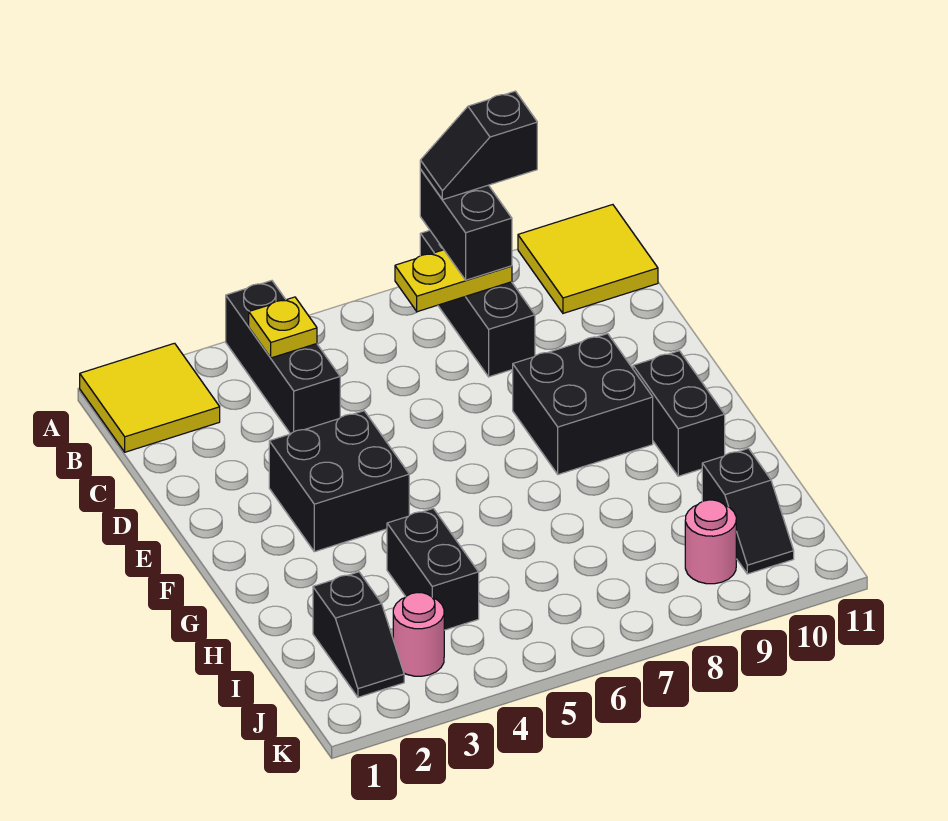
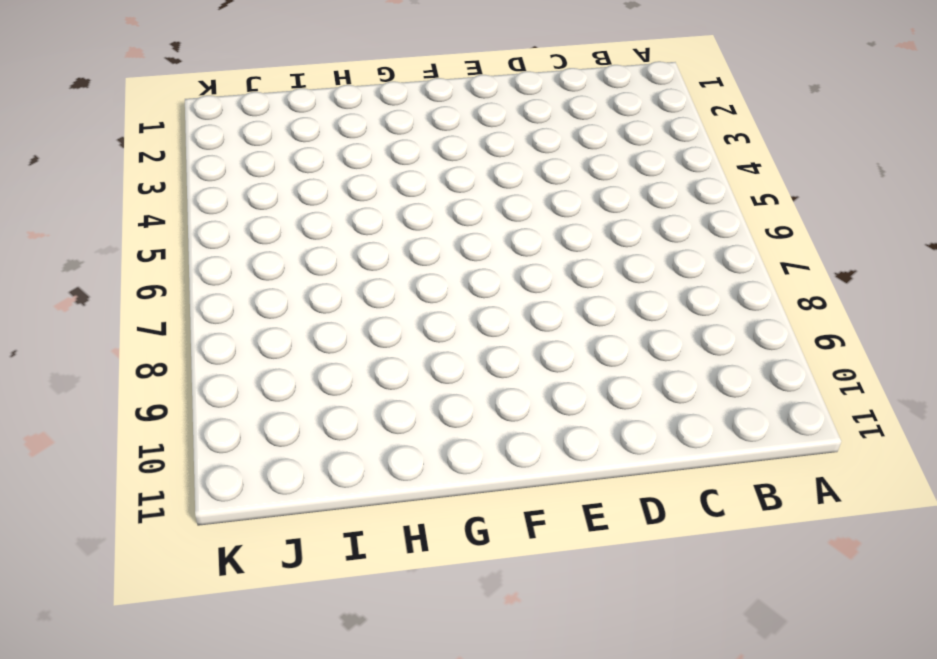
none -> yellow tile A1:B2 level 1
none -> black brick A4:C4 level 1
none -> black brick A8:C8 level 1

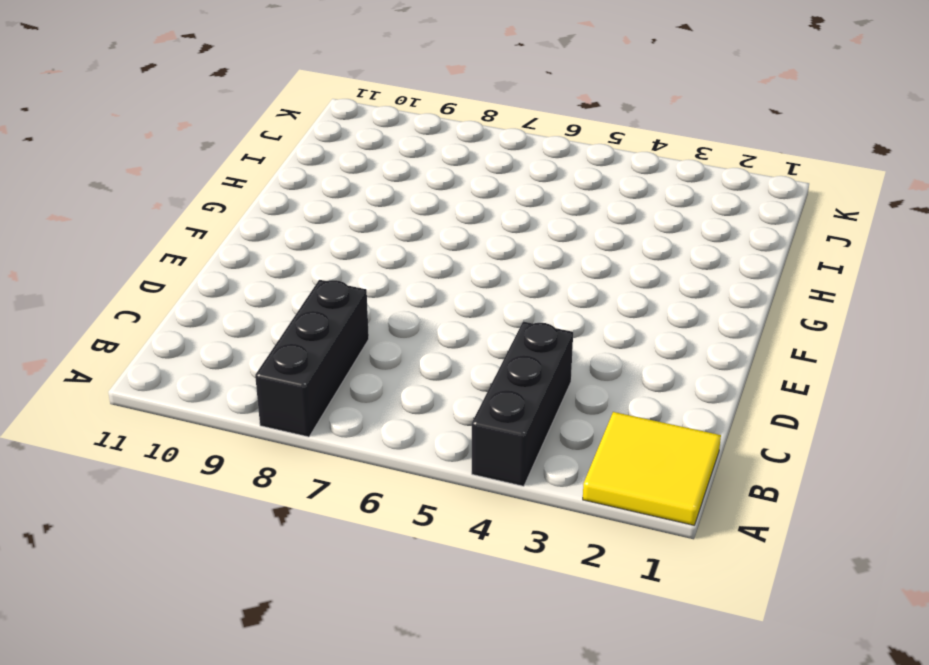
none -> yellow tile A10:B11 level 1
none -> black brick E3:F4 level 1
none -> black brick E8:F9 level 1

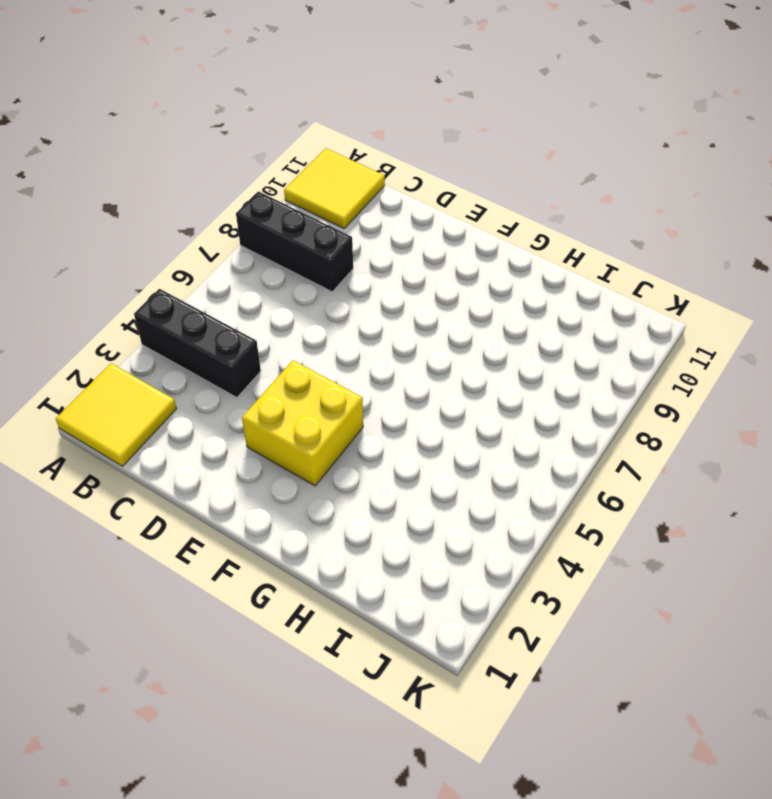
yellow brick E3:F4 level 1 -> black brick E3:F4 level 1
none -> black brick E8:F9 level 1
none -> black brick F10:G10 level 1
none -> black brick H4:I4 level 1

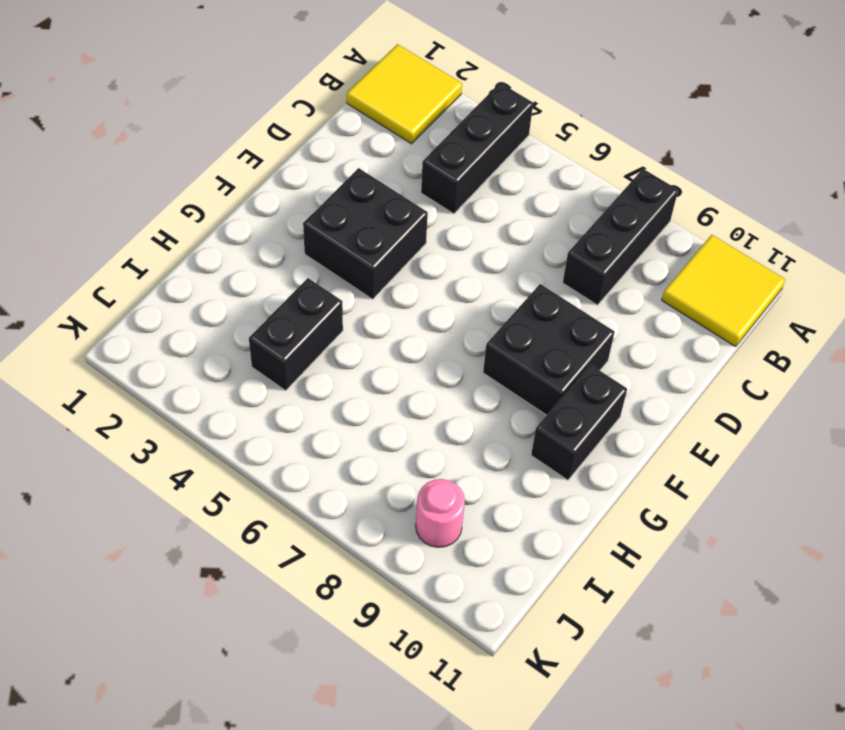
none -> black slope I2:J2 level 1 top I
none -> black slope I10:J10 level 1 top I
none -> pink round brick J3 level 1

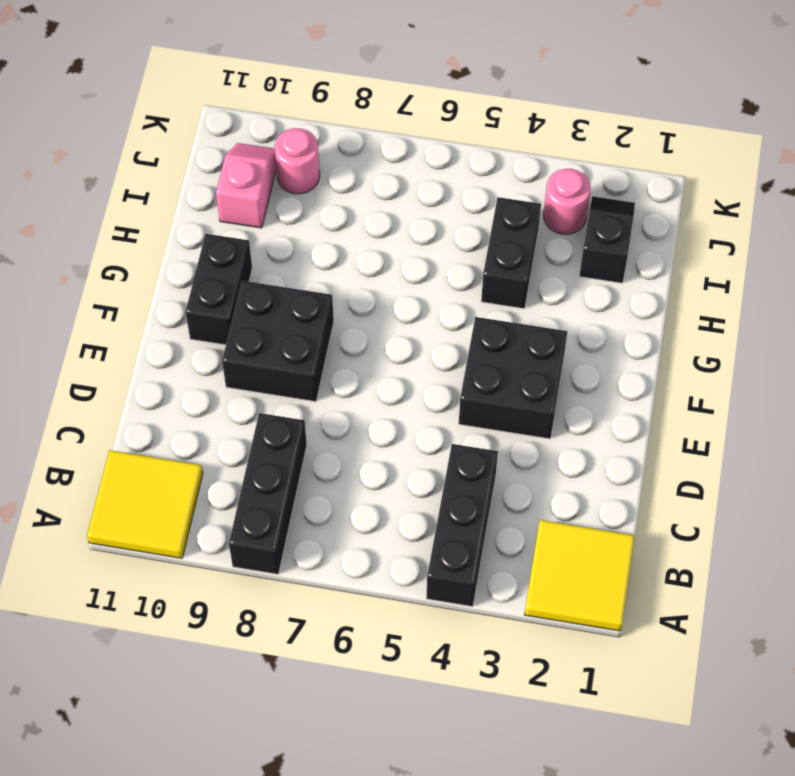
pink slope I10:J10 level 1 top I -> black slope I10:J10 level 1 top I
none -> yellow plate B4 level 2
none -> yellow plate B7:B8 level 2
none -> black brick A8:B8 level 3

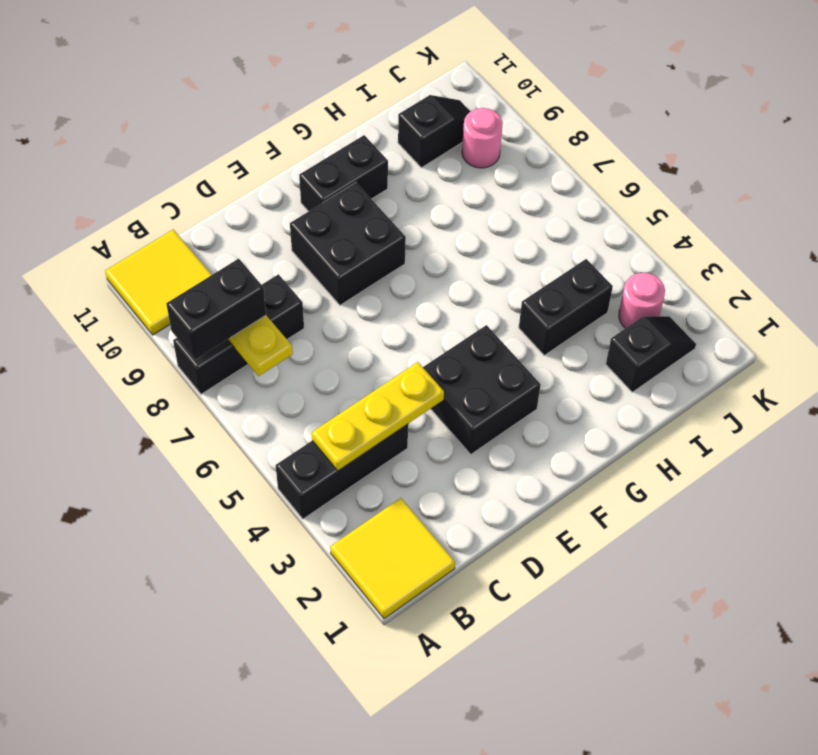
yellow plate B4:D4 level 2 -> yellow plate B4 level 2
none -> black slope A8:A9 level 4 top 9

